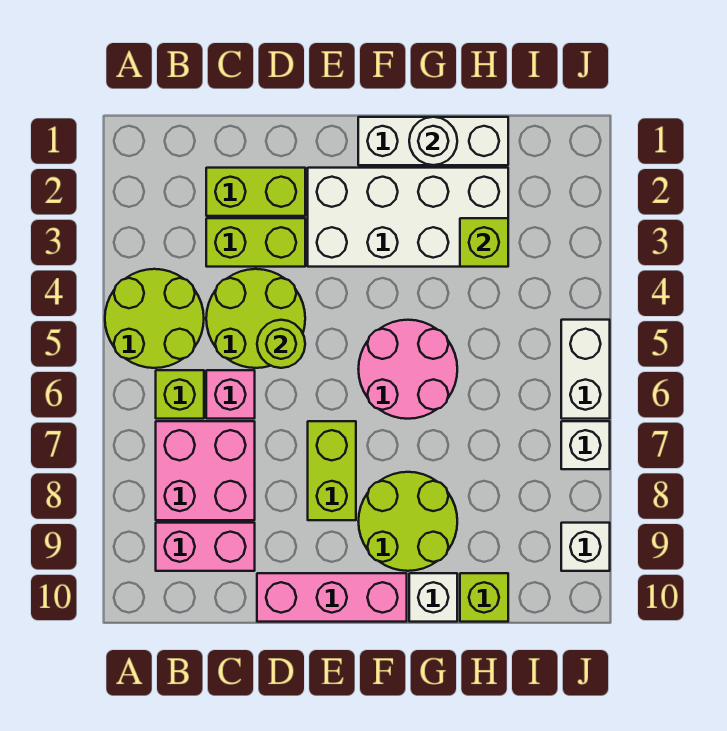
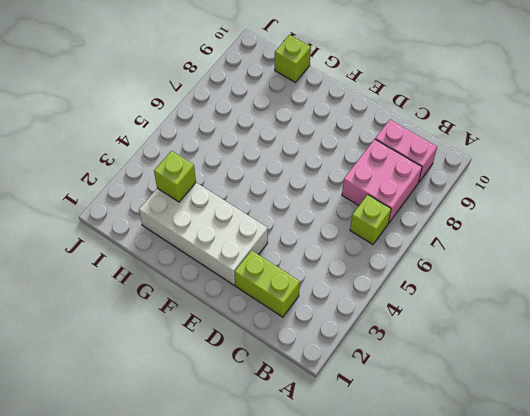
none -> lime round brick A4:B5 level 1
none -> lime brick C3:D3 level 1
none -> lime round brick C4:D5 level 1

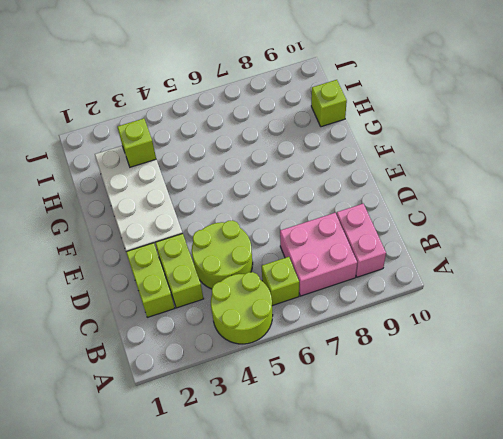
none -> pink brick C6 level 1
none -> pink brick D10:F10 level 1
none -> lime brick E7:E8 level 1

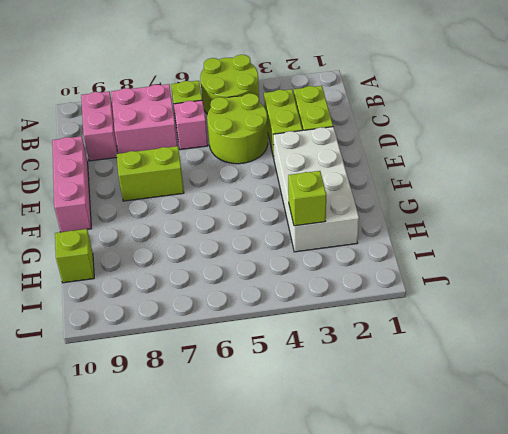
none -> white brick F1:H1 level 1
none -> pink round brick F5:G6 level 1
none -> lime round brick F8:G9 level 1

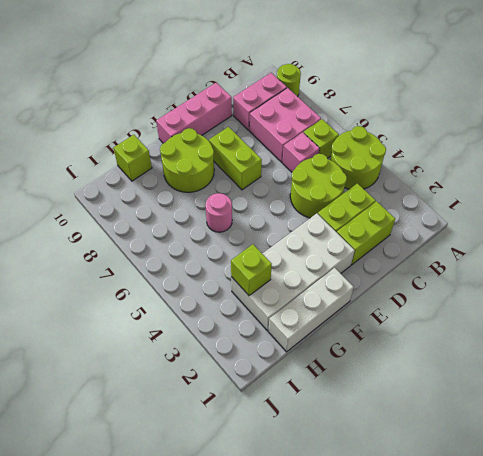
lime round brick A9 level 1 -> lime round brick D5 level 2
pink round brick G6 level 1 -> pink round brick F5:G6 level 1
none -> white brick G10 level 1
none -> white brick J5:J6 level 1
none -> white brick J7 level 1

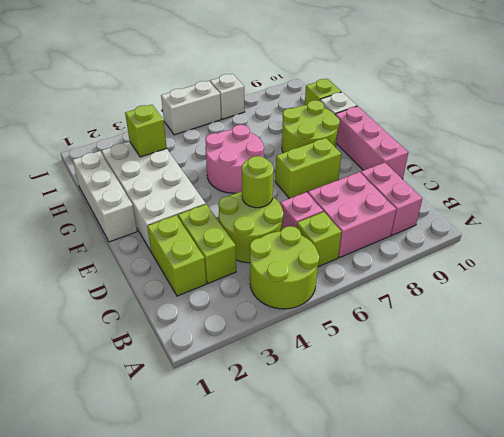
none -> white brick J9 level 1
none -> white round brick G1 level 2

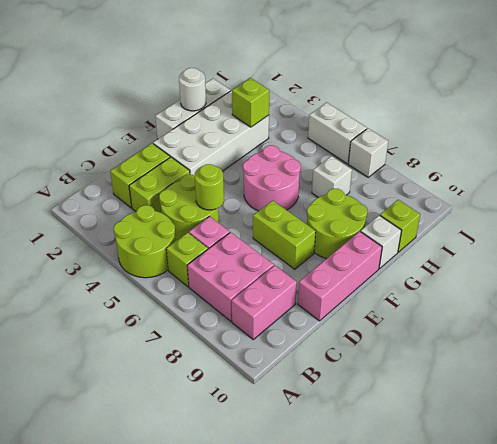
white brick H7 level 1 -> white brick J9 level 1

